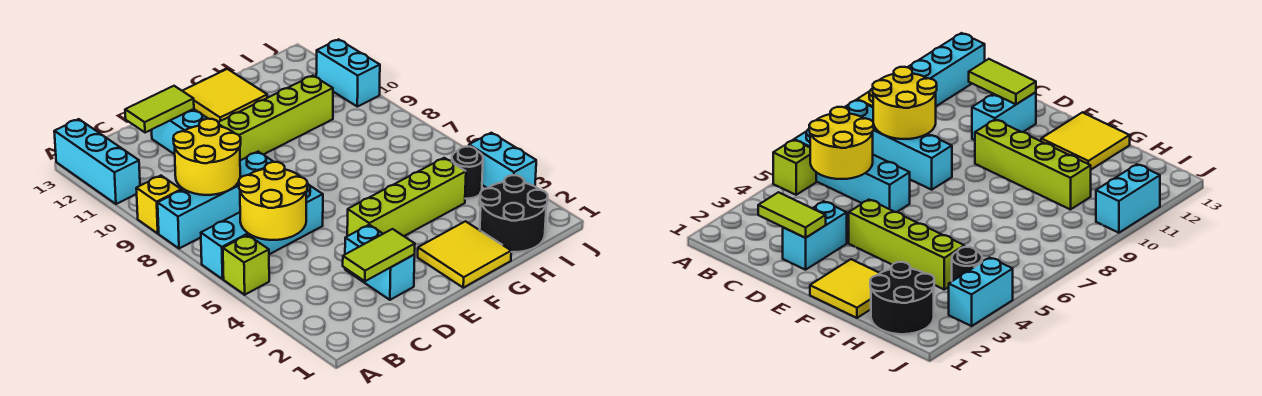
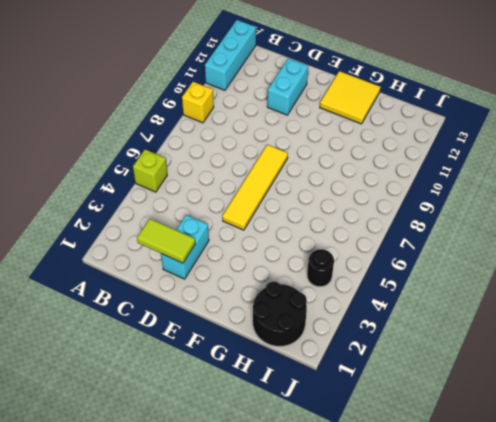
yellow tile E5:E8 level 1 -> none
none -> cyan brick A6:D6 level 1
none -> cyan brick A8:D8 level 1
none -> lime brick E4:H4 level 1

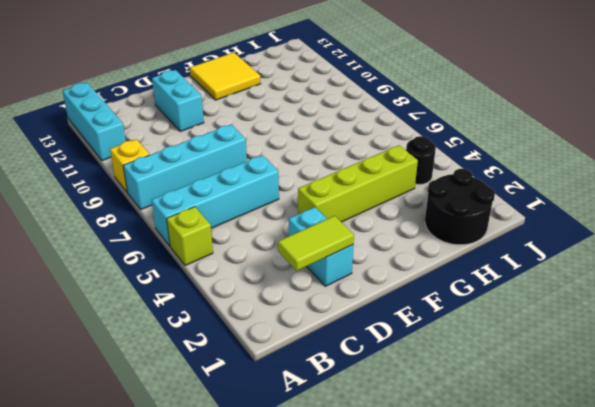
none -> lime brick E10:H10 level 1
none -> yellow tile F1:G2 level 1
none -> cyan brick J3:J4 level 1

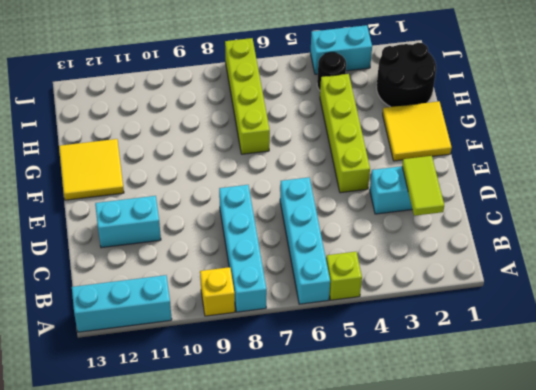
lime brick G7:J7 level 1 -> lime brick E10:H10 level 1
none -> cyan brick J10:J11 level 1
none -> yellow round brick B5:C6 level 2
none -> yellow round brick B8:C9 level 2

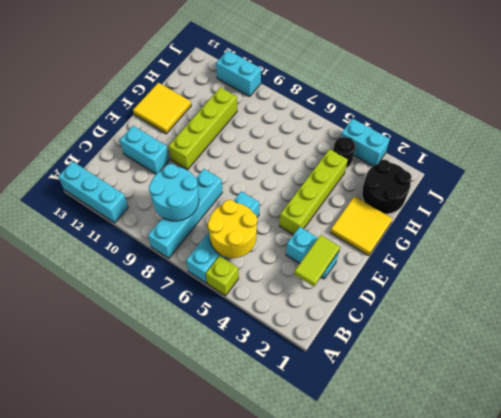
cyan round brick B8:C9 level 2 -> yellow round brick B8:C9 level 2
none -> yellow brick A9 level 1
none -> lime tile C12:D12 level 2

